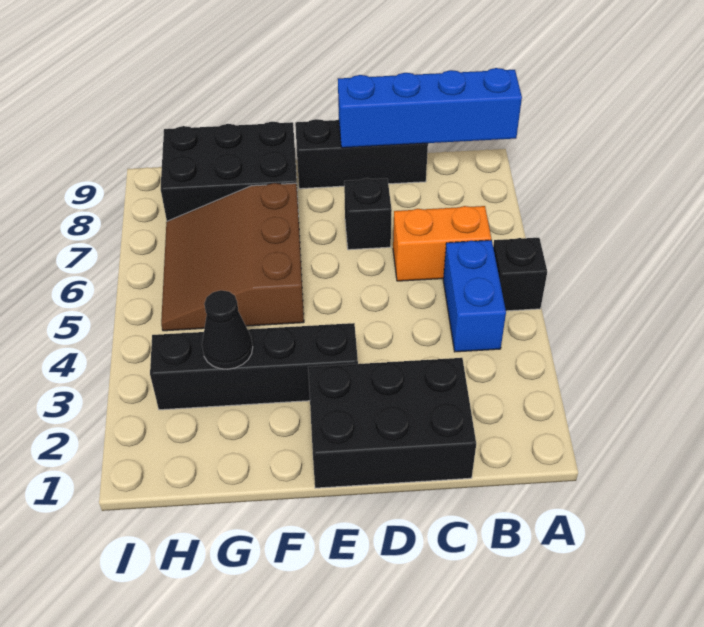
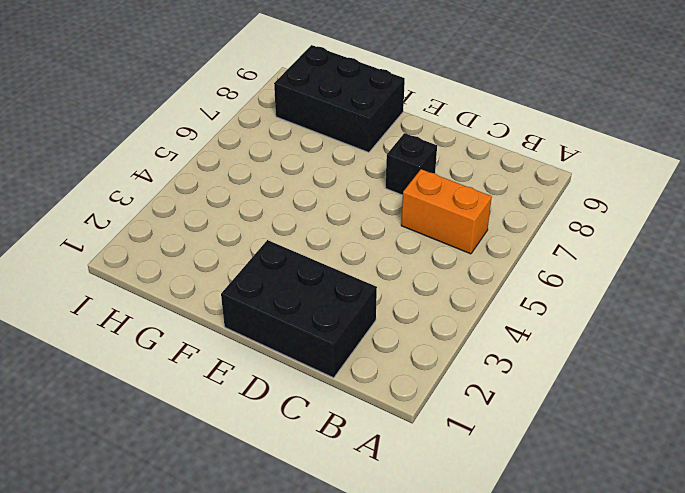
none -> black brick A5 level 1
none -> blue brick B4:B5 level 1

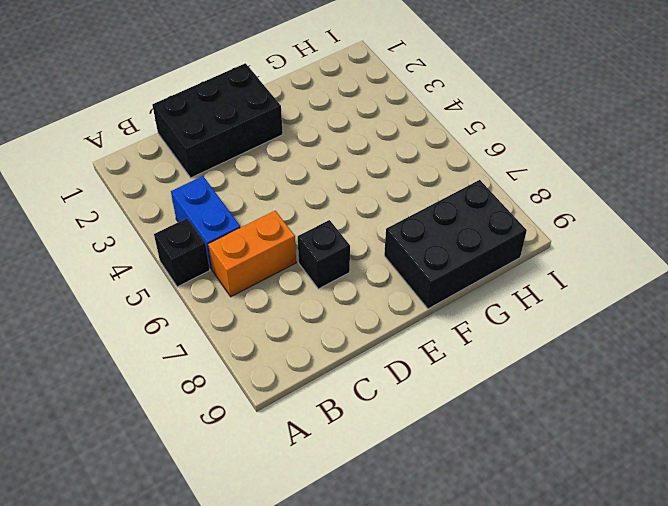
none -> black brick C9:E9 level 1
none -> black brick E3:H3 level 1

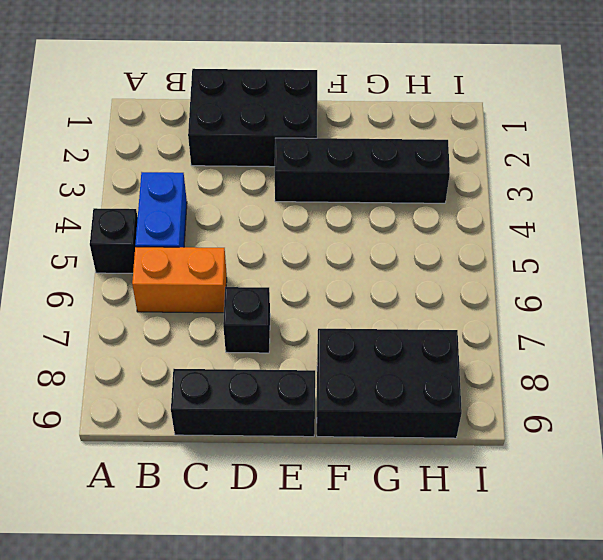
none -> brown slope F5:H7 level 1 top F
none -> blue brick A9:D9 level 2

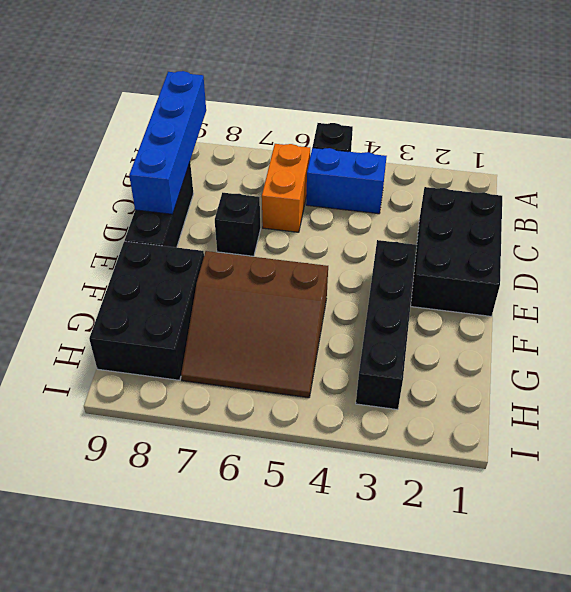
none -> black cone G3 level 2

